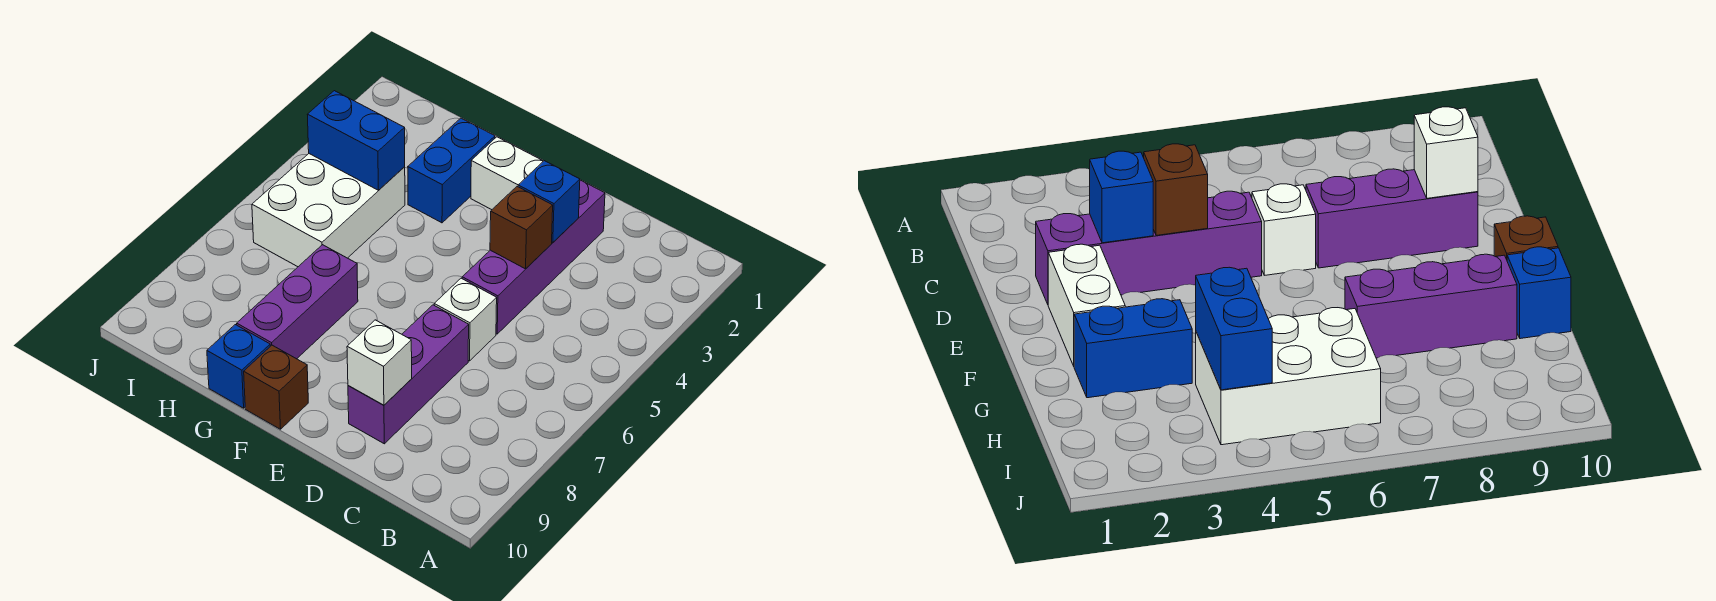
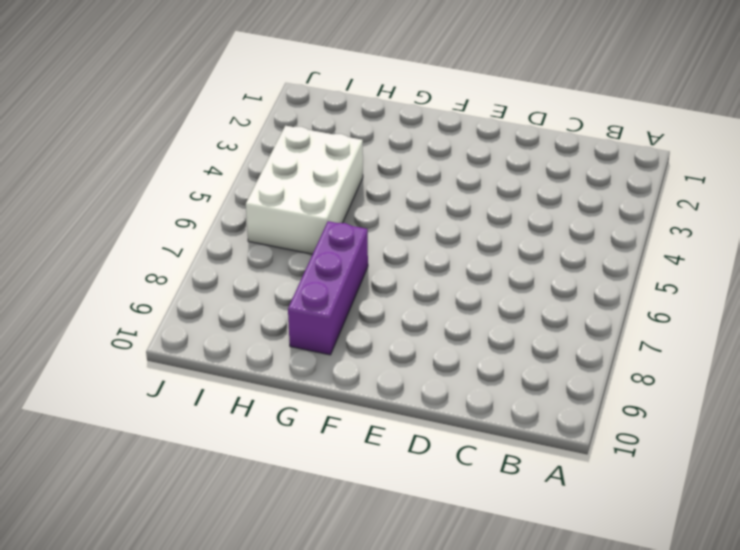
none -> purple brick D2:D5 level 1
none -> white brick D6 level 1
none -> purple brick D7:D9 level 1

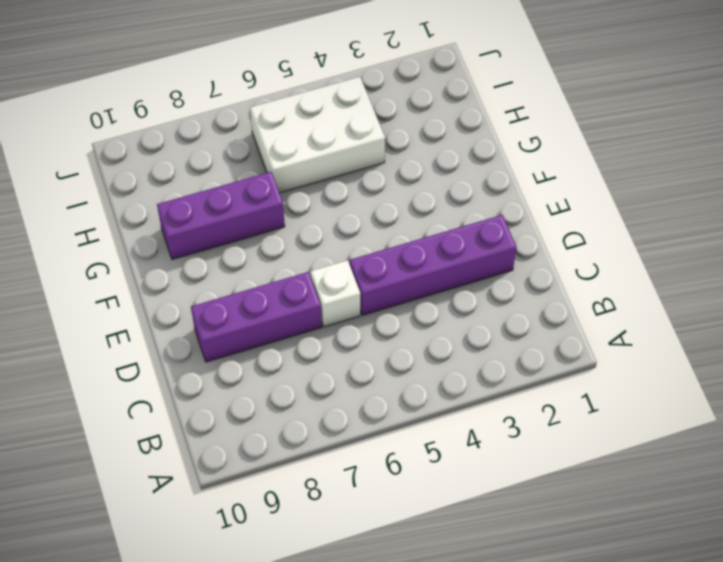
none -> white brick E2:F2 level 1
none -> brown brick F10 level 1
none -> blue brick G2:G3 level 1

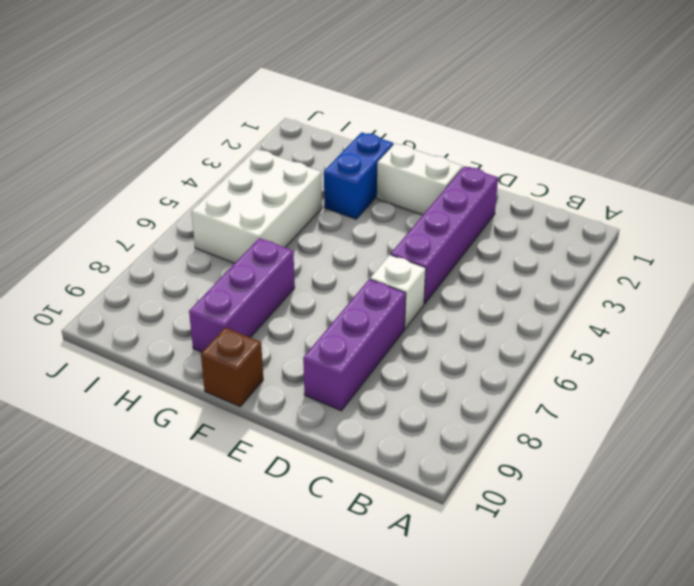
none -> blue brick G10 level 1
none -> blue brick D3 level 2
none -> brown brick D4 level 2

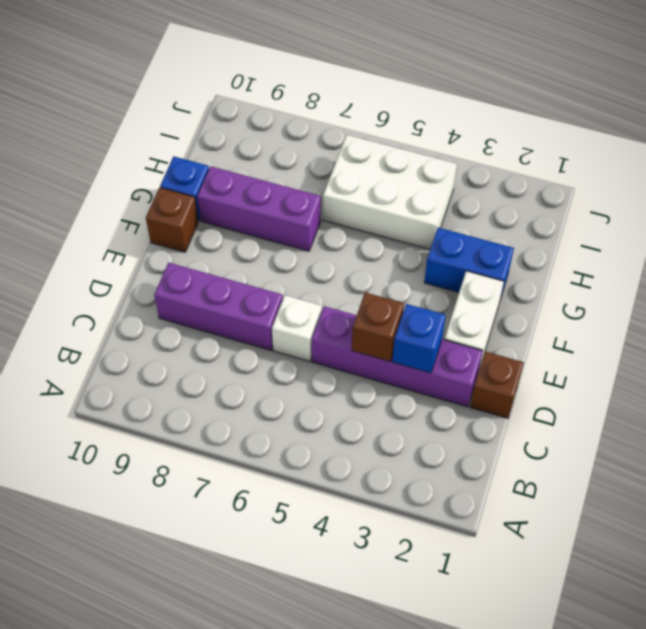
brown brick D1 level 1 -> none
none -> white brick D9 level 2
none -> blue brick H4:I4 level 2

